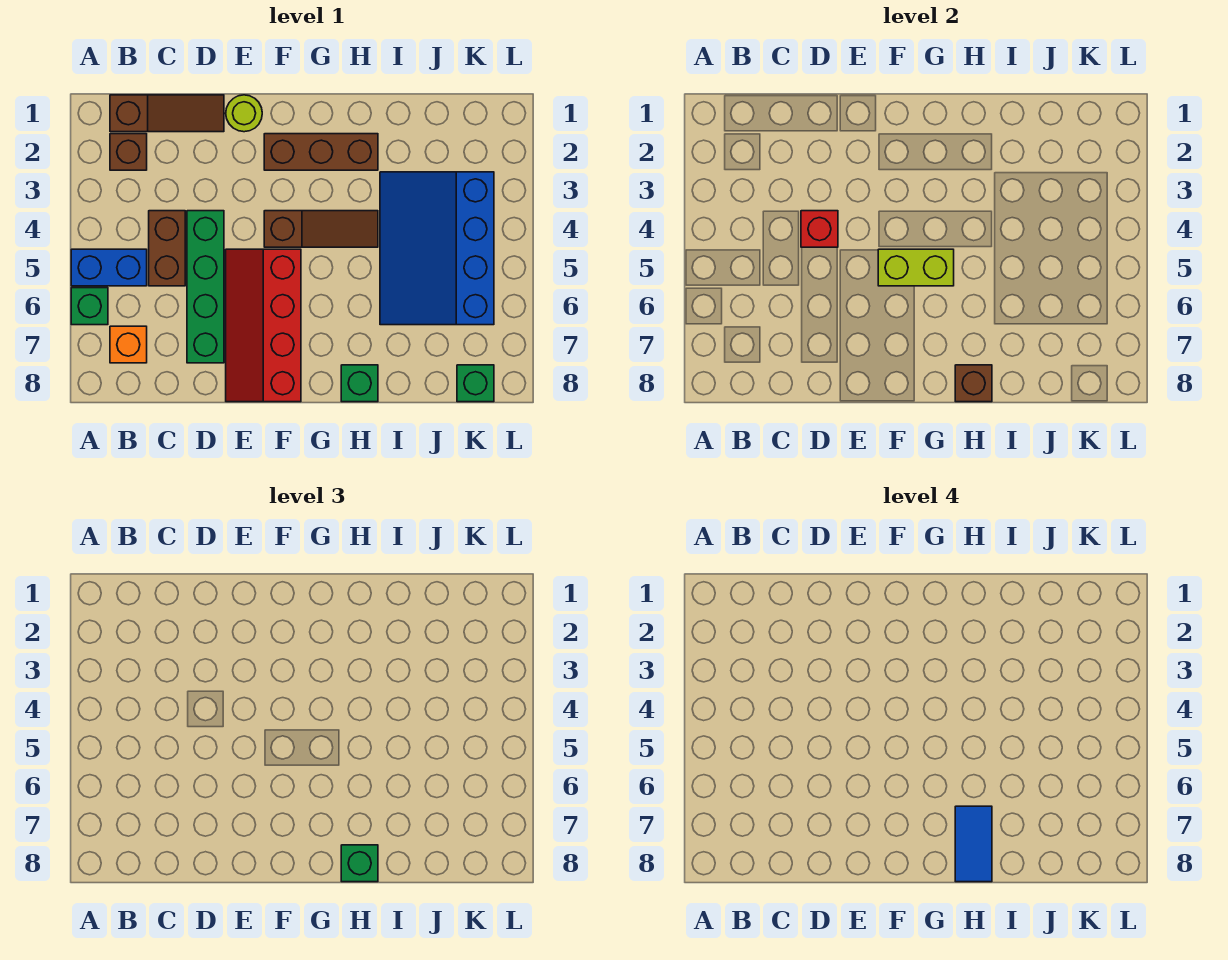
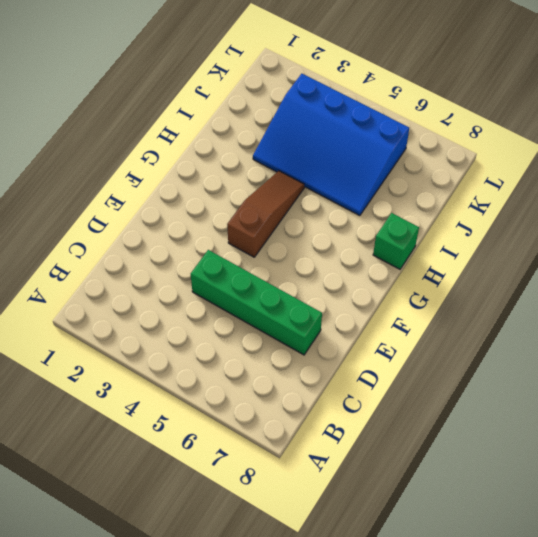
none -> blue brick A5:B5 level 1
none -> green brick A6 level 1
none -> brown slope B1:D1 level 1 top B

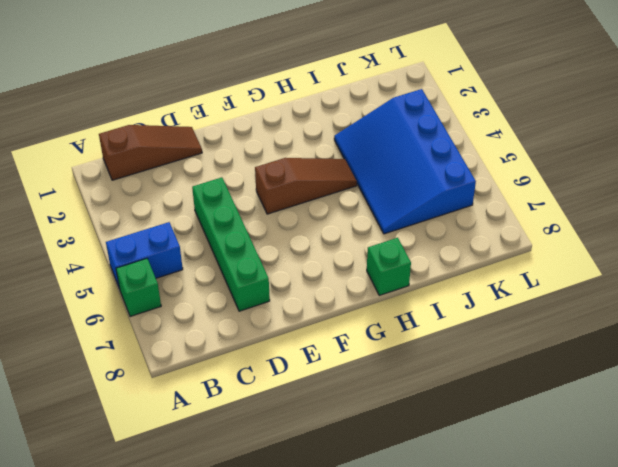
none -> brown brick B2 level 1
none -> orange brick B7 level 1
none -> brown brick C4:C5 level 1

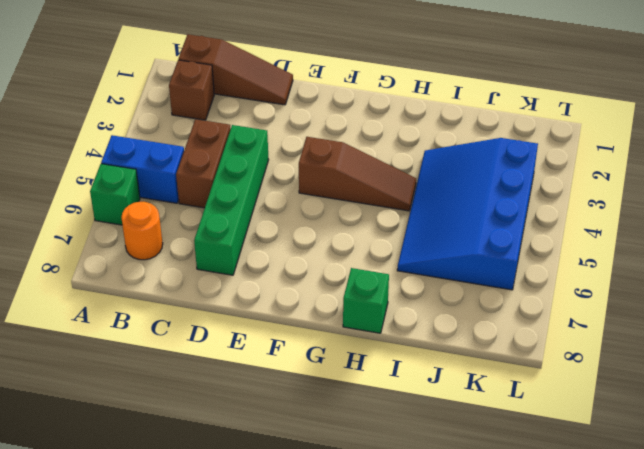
orange round brick B7 level 1 -> orange brick B7 level 1
none -> lime round brick E1 level 1
none -> red slope E5:F8 level 1 top F
none -> brown brick F2:H2 level 1

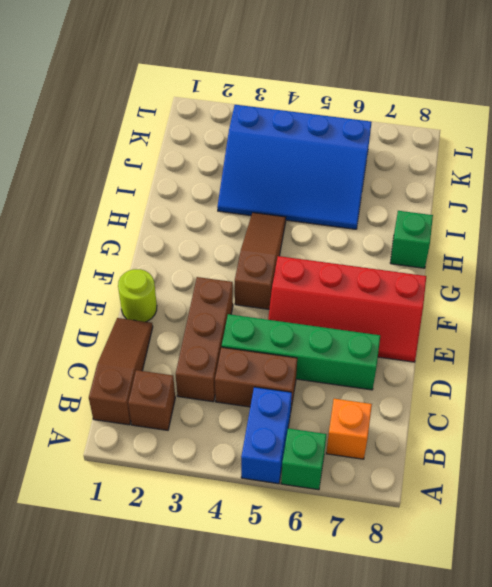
brown brick C3:E3 level 1 -> brown brick F2:H2 level 1
none -> green brick K8 level 1
none -> red brick D4 level 2
none -> lime brick F5:G5 level 2

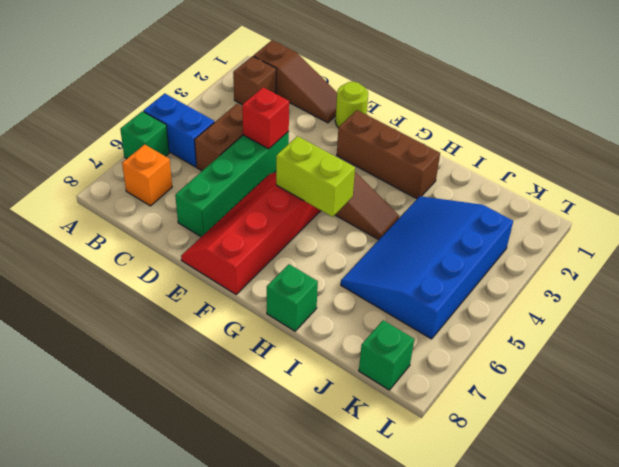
none -> brown brick H8 level 2
none -> green brick H8 level 3
none -> blue tile H7:H8 level 4

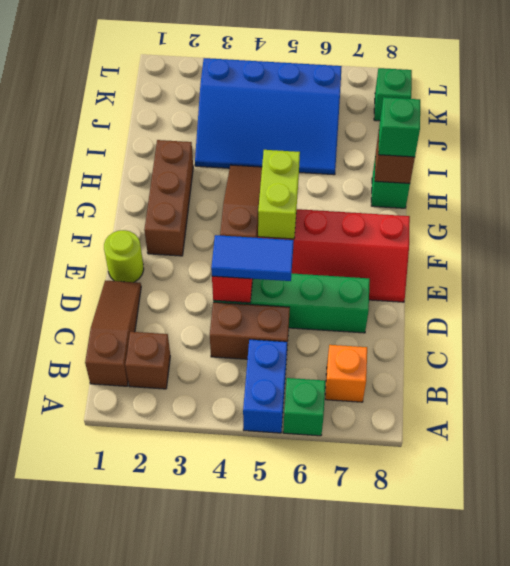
blue tile D4:D5 level 3 -> blue tile H7:H8 level 4

